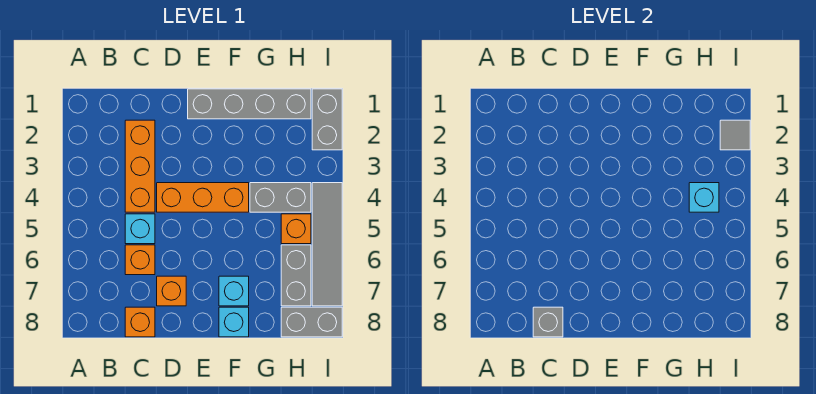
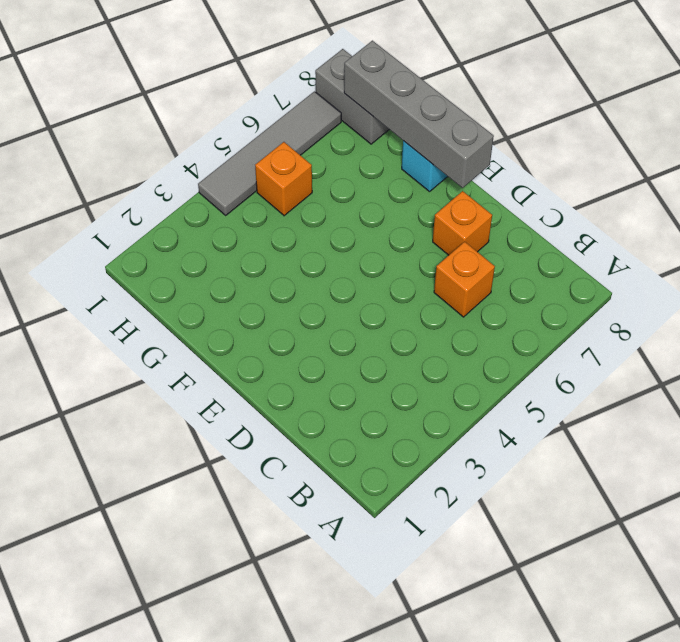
grey brick E8:H8 level 2 -> grey brick E1:H1 level 1
none -> orange brick C2:C4 level 1
none -> cyan brick C5 level 1
none -> orange brick C8 level 1

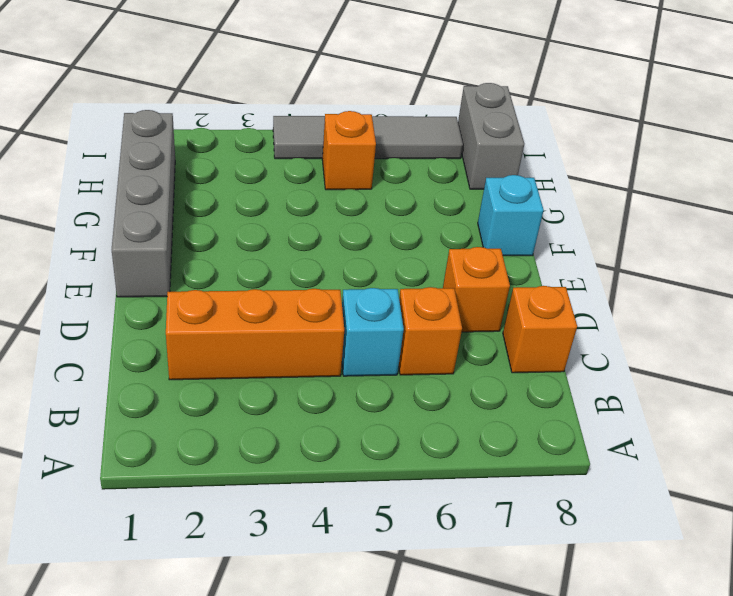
none -> orange brick D4:F4 level 1
none -> cyan brick F7 level 1
none -> grey brick G4:H4 level 1

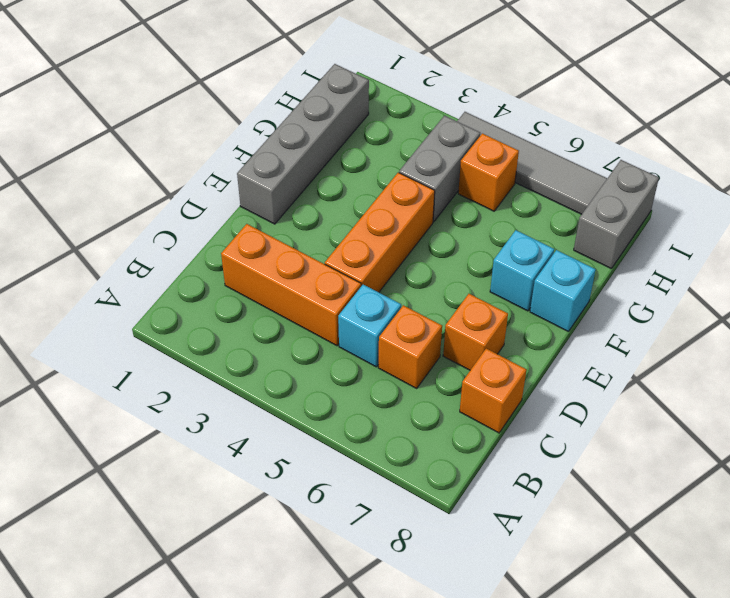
none -> grey brick H6:H7 level 1
none -> grey brick I1:I2 level 1
none -> grey brick C8 level 2

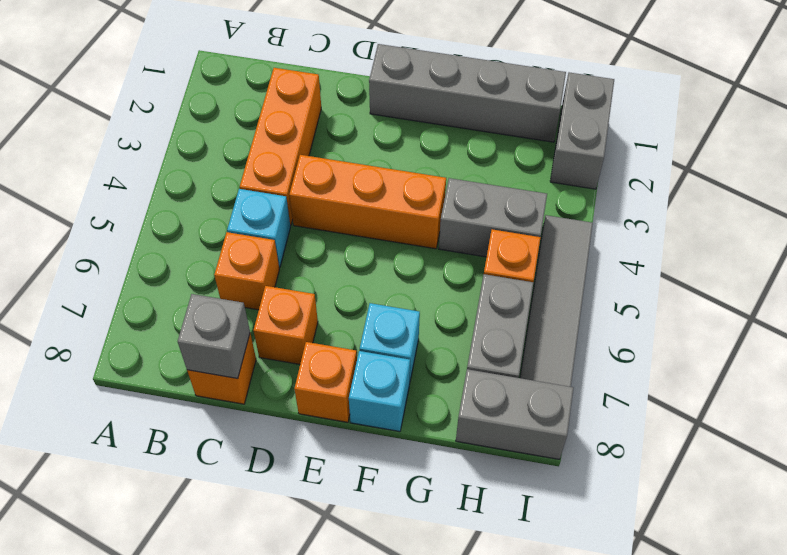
orange brick E8 level 1 -> none
none -> cyan brick H4 level 2
none -> grey tile I2 level 2

